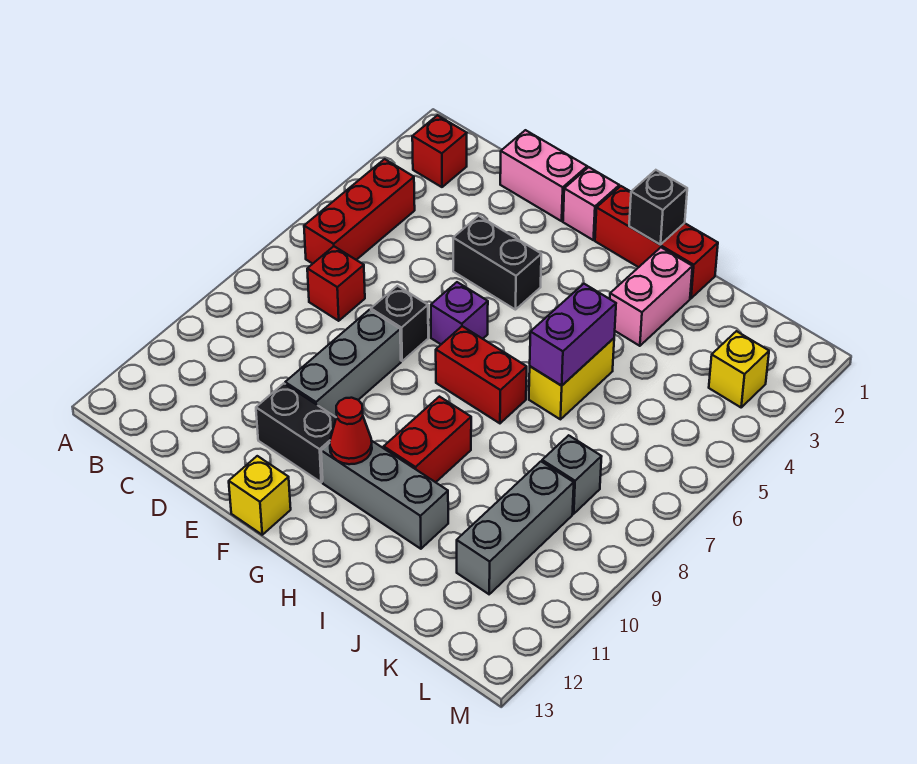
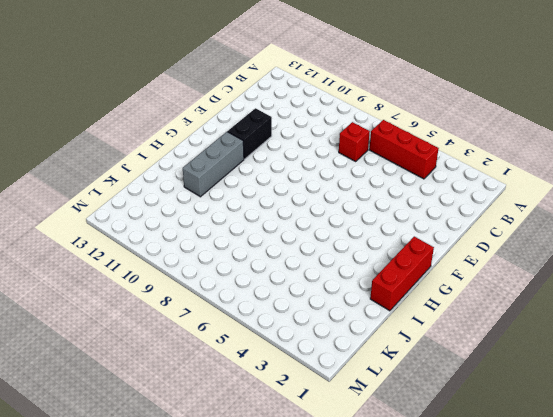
none -> red brick B2 level 1
none -> pink brick D1:E1 level 1
none -> black brick E4:F4 level 1

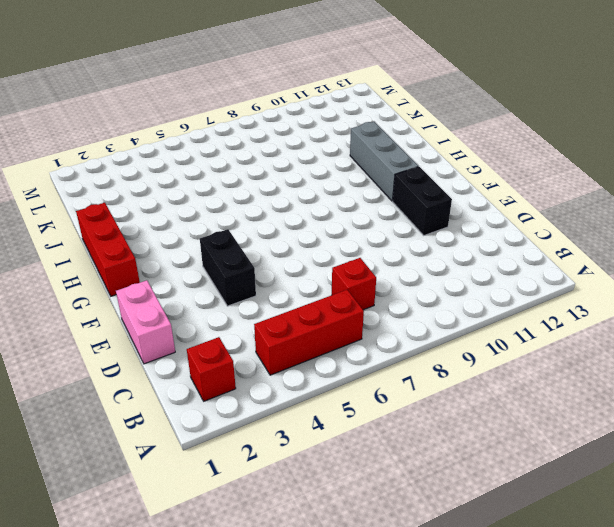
none -> black brick E7 level 1
none -> grey brick E8:E10 level 1
none -> pink brick F1 level 1

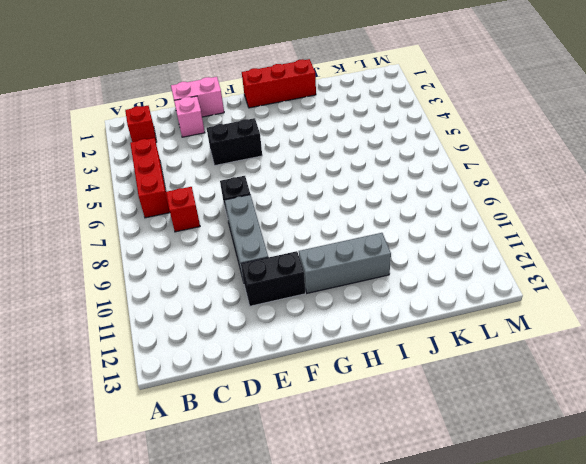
pink brick D2 level 1 -> pink brick F1 level 1
none -> purple brick F6 level 1
none -> yellow brick F13 level 1
none -> red brick G7:H7 level 1

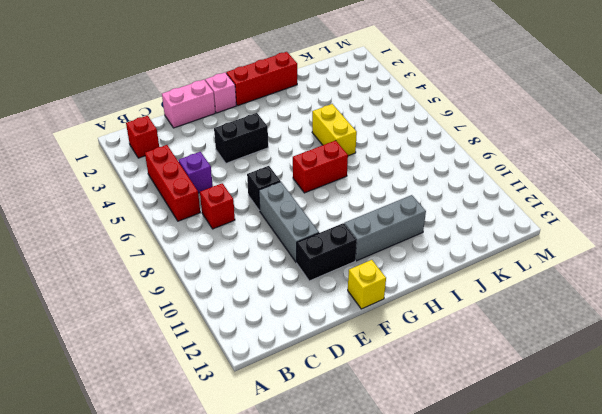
purple brick C5 level 1 -> purple brick F6 level 1
none -> red brick H9:H10 level 1
none -> pink brick I2:I3 level 1
none -> grey brick K8 level 1

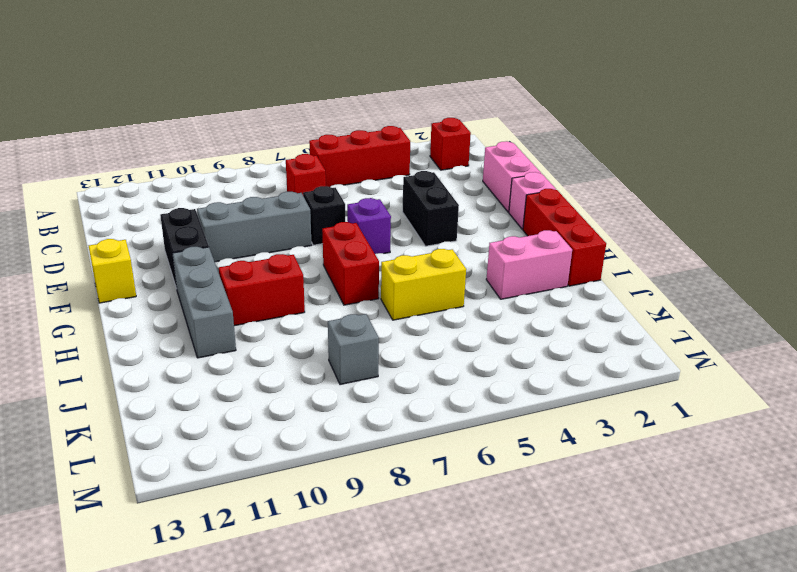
none -> grey brick K9:K11 level 1
none -> yellow brick L3 level 1
none -> red cone G11 level 2

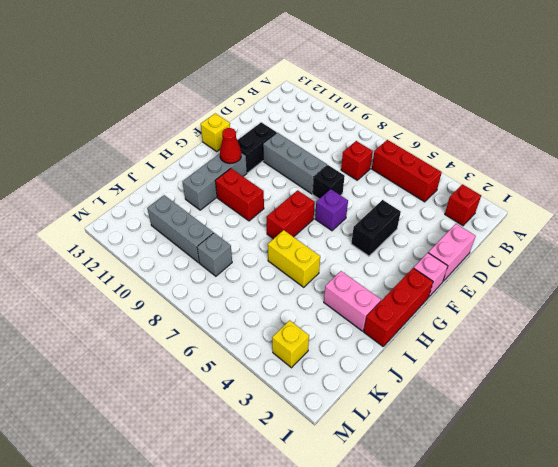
none -> black brick H1 level 2
none -> purple brick I5:I6 level 2

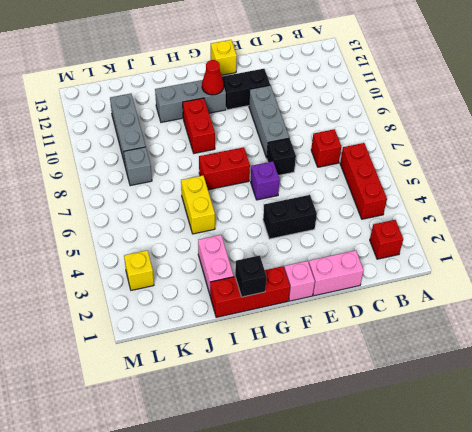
none -> purple brick I5:I6 level 2

